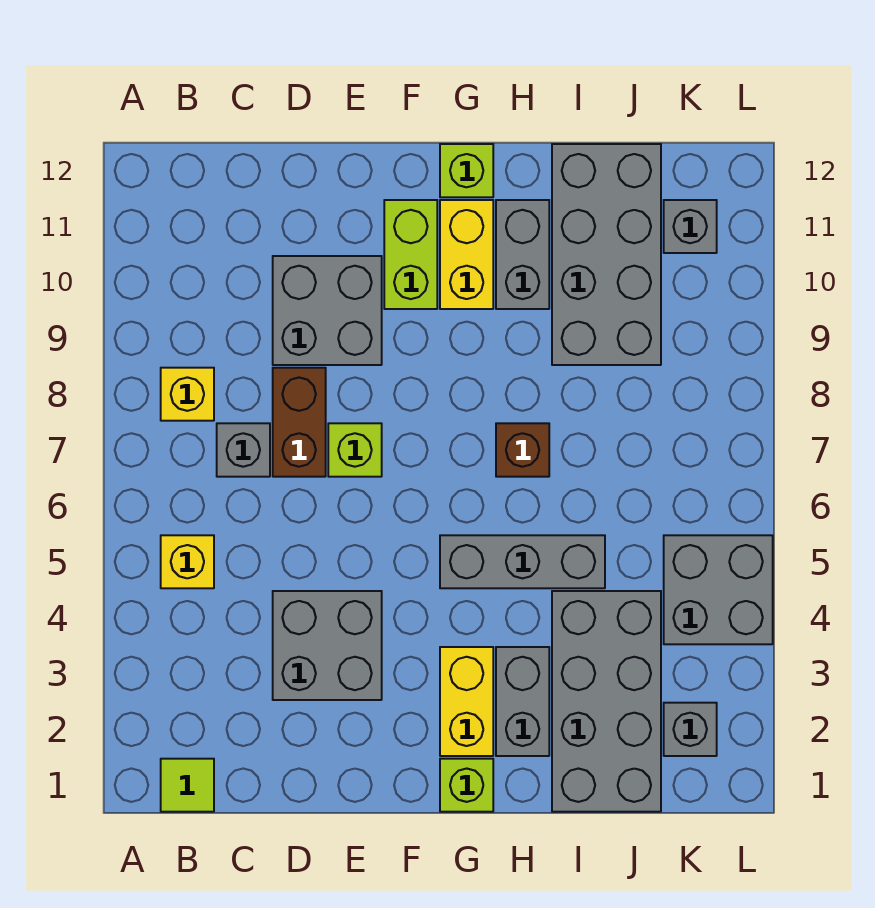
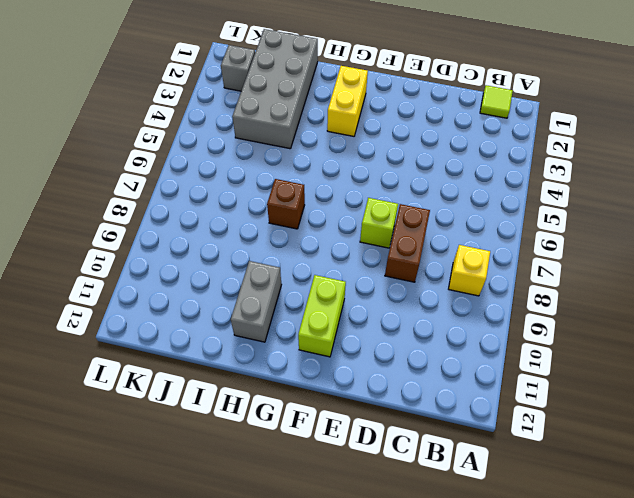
none -> yellow brick B5 level 1
none -> grey brick C7 level 1
none -> grey brick D3:E4 level 1

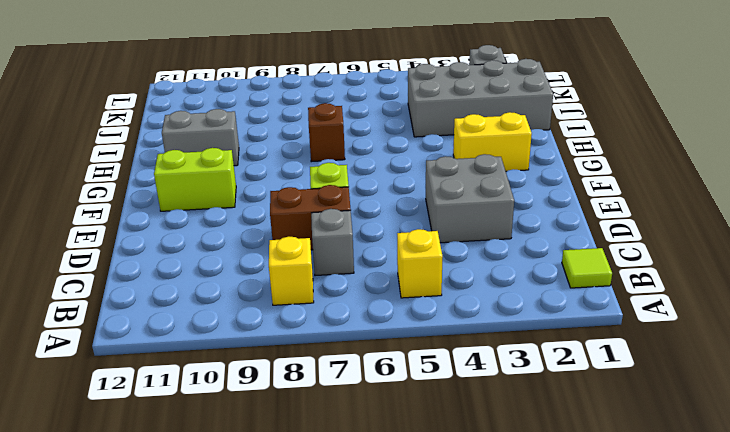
none -> grey brick D9:E10 level 1
none -> lime brick G1 level 1
none -> grey brick G5:I5 level 1

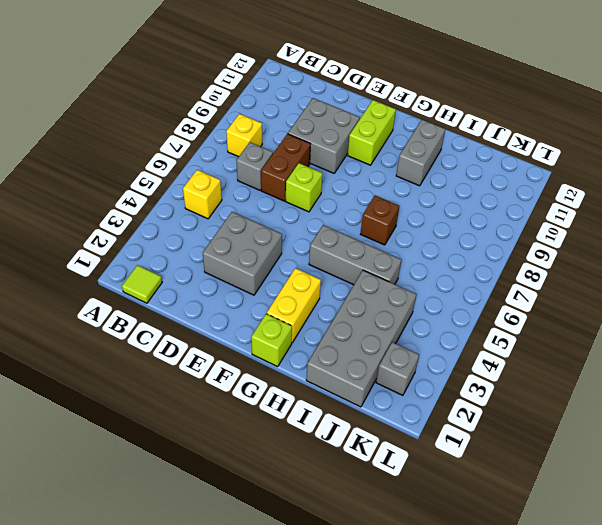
none -> yellow brick G10:G11 level 1
none -> lime brick G12 level 1
none -> grey brick H2:H3 level 1

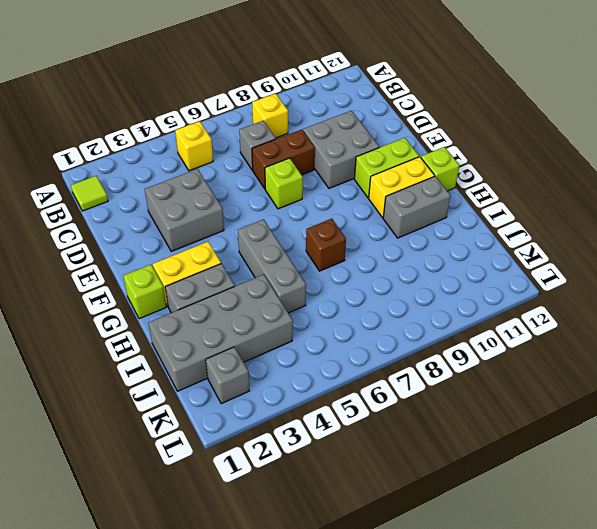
none -> grey brick I9:J12 level 1
none -> grey brick K4:L5 level 1
none -> grey brick K11 level 1

